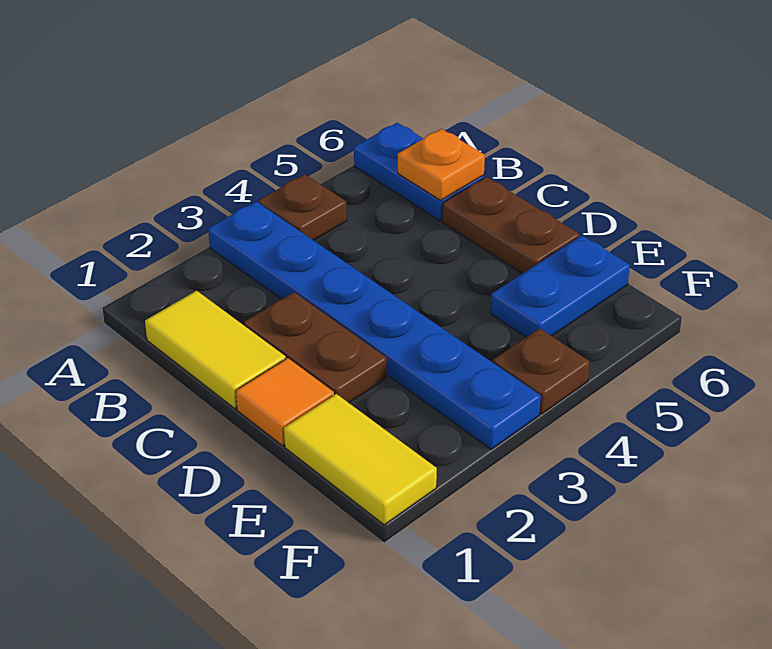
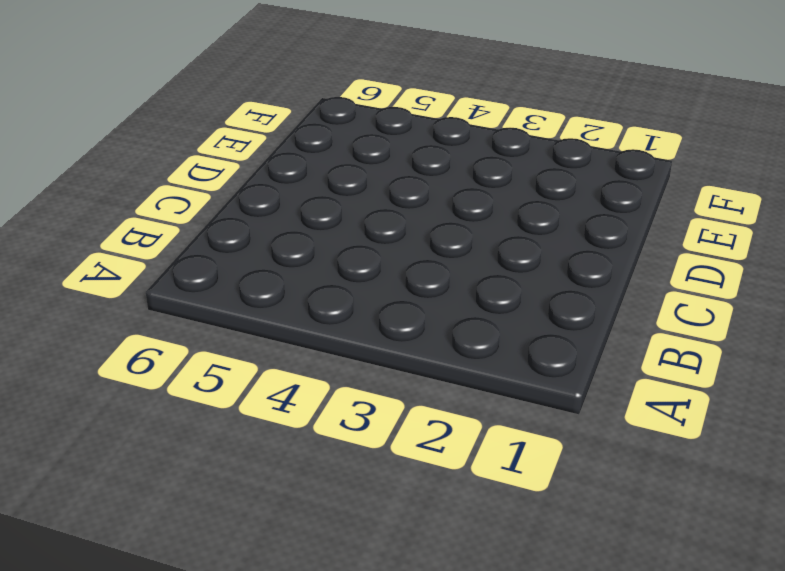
none -> blue plate A3:F3 level 1
none -> brown plate A4 level 1

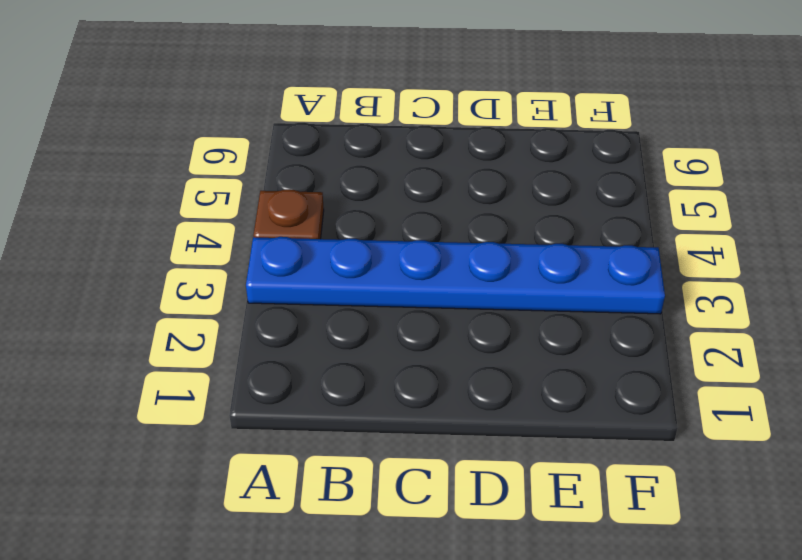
none -> blue plate A6:B6 level 1
none -> yellow tile B1:C1 level 1

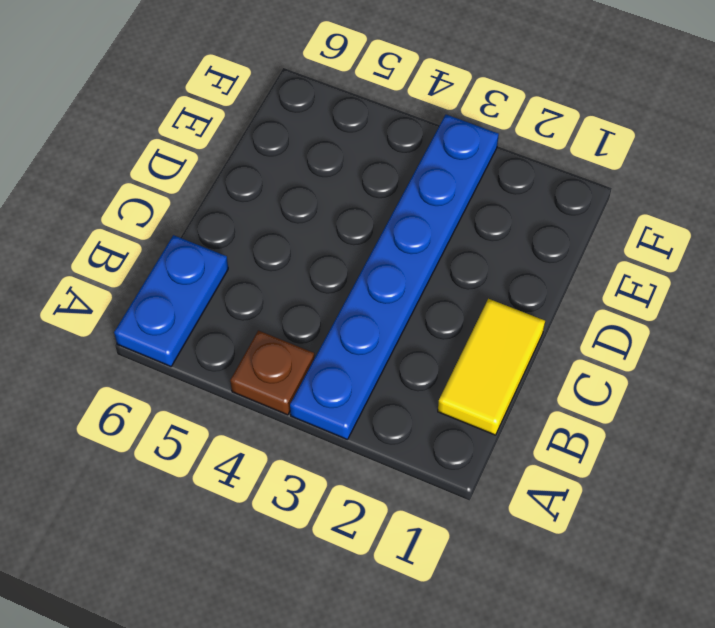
none -> brown plate C2:D2 level 1
none -> brown plate C6:D6 level 1

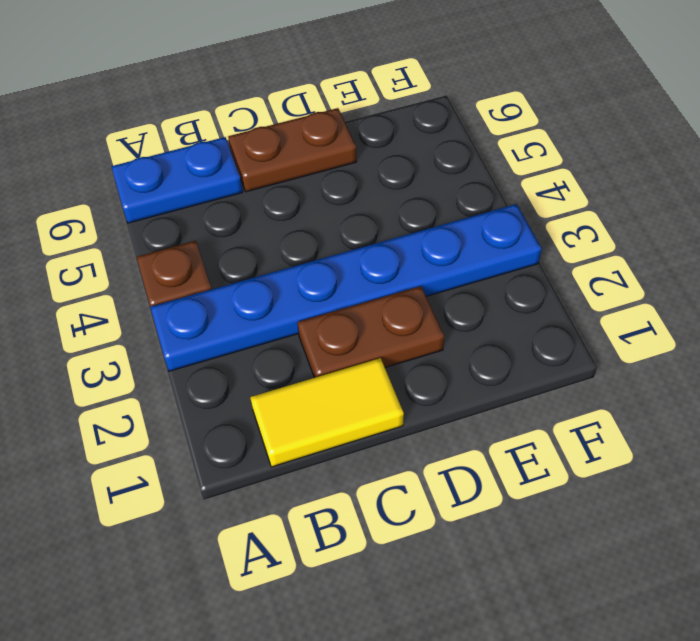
none -> orange tile D1 level 1
none -> yellow tile E1:F1 level 1

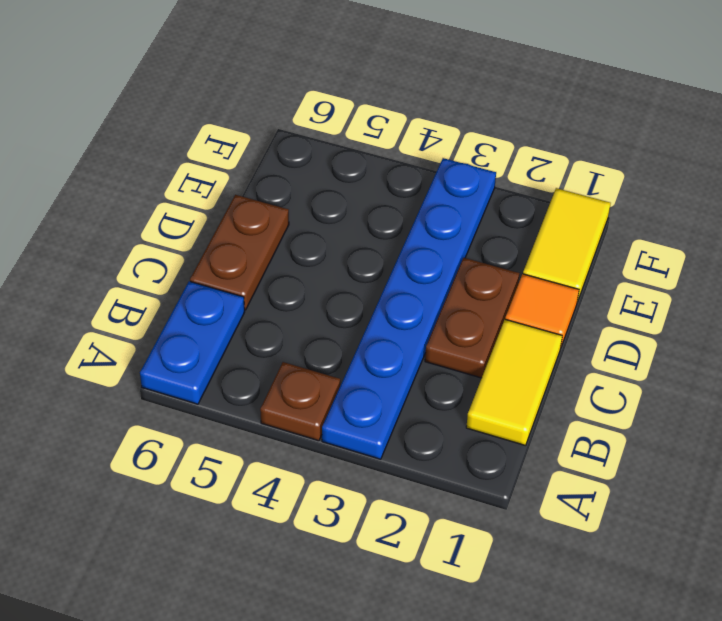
none -> blue plate E5:E6 level 1
none -> brown plate F4 level 1

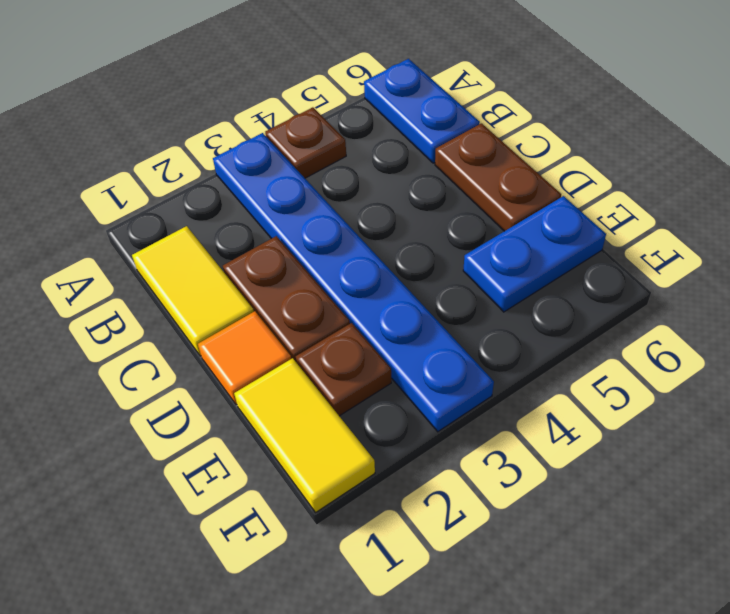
brown plate E2 level 1 -> brown plate F4 level 1
none -> orange plate B6 level 2

